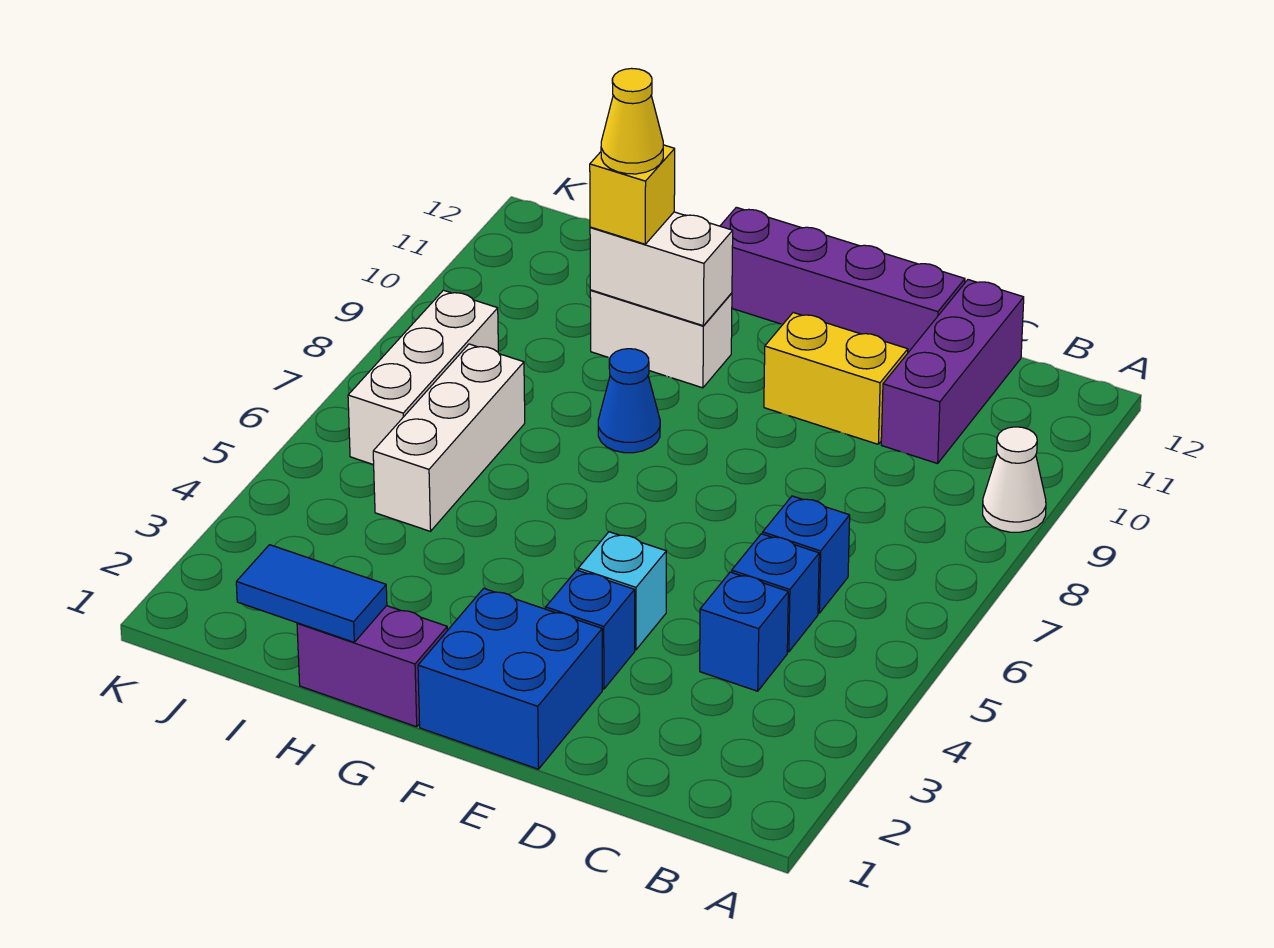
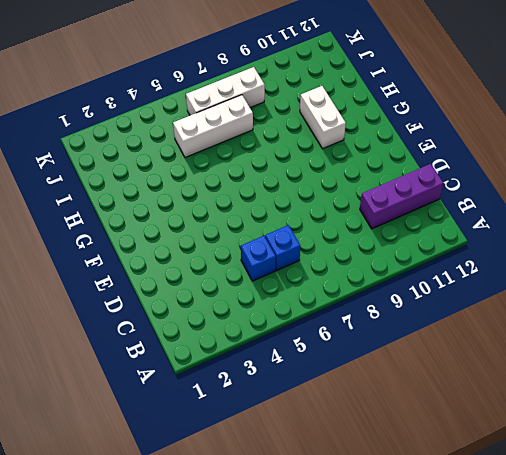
none -> white cone A9 level 1
none -> blue brick C4 level 1
none -> yellow brick D10:E10 level 1

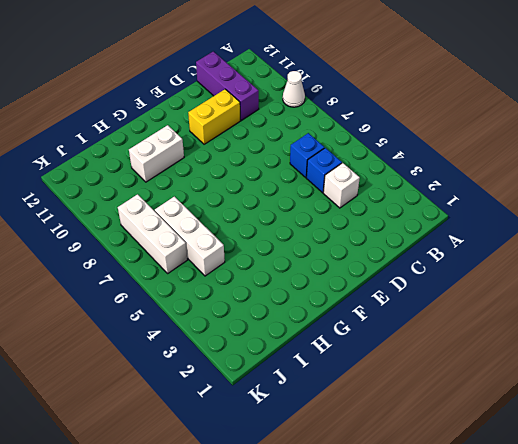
white brick C4 level 1 -> blue brick C4 level 1
none -> purple brick D12:G12 level 1
none -> blue brick E1:F2 level 1
none -> blue brick E3 level 1

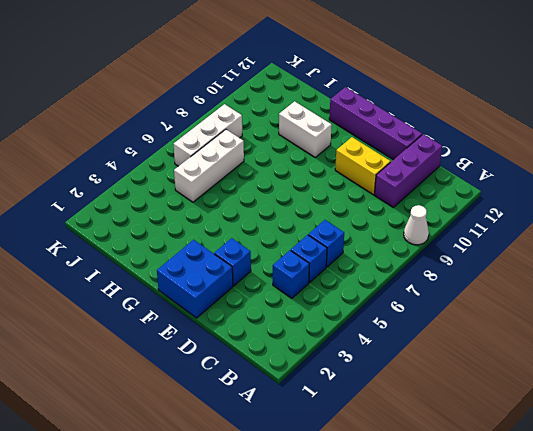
none -> cyan brick E4 level 1
none -> purple brick G1:H1 level 1
none -> blue cone G8 level 1

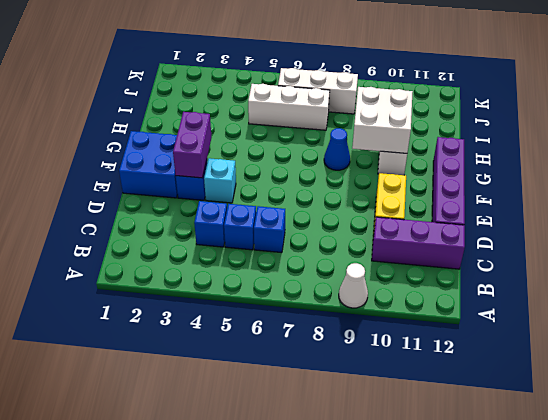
purple brick E3:F3 level 2 -> purple brick G1:H1 level 1
white brick G9:H10 level 2 -> white brick G10:H10 level 2
none -> blue tile H1:I1 level 2
none -> yellow brick H10 level 3
none -> yellow cone H10 level 4

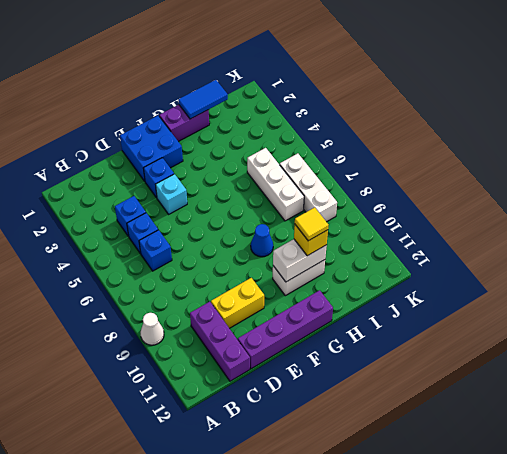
yellow tile H10 level 4 -> yellow cone H10 level 4

